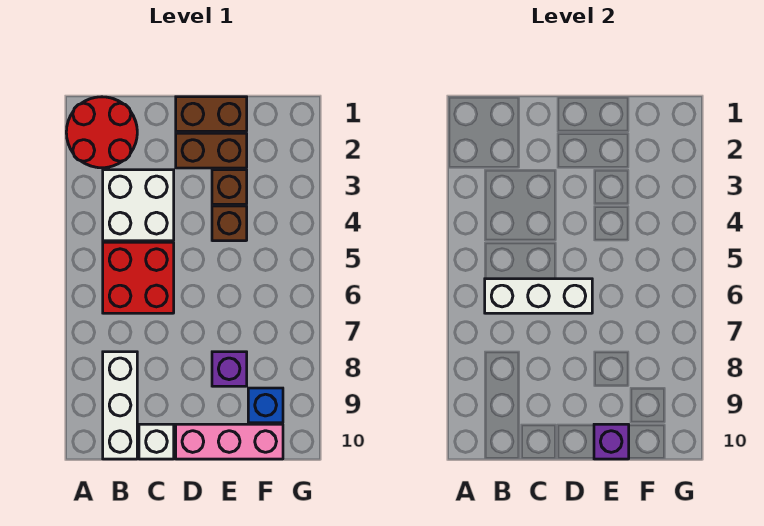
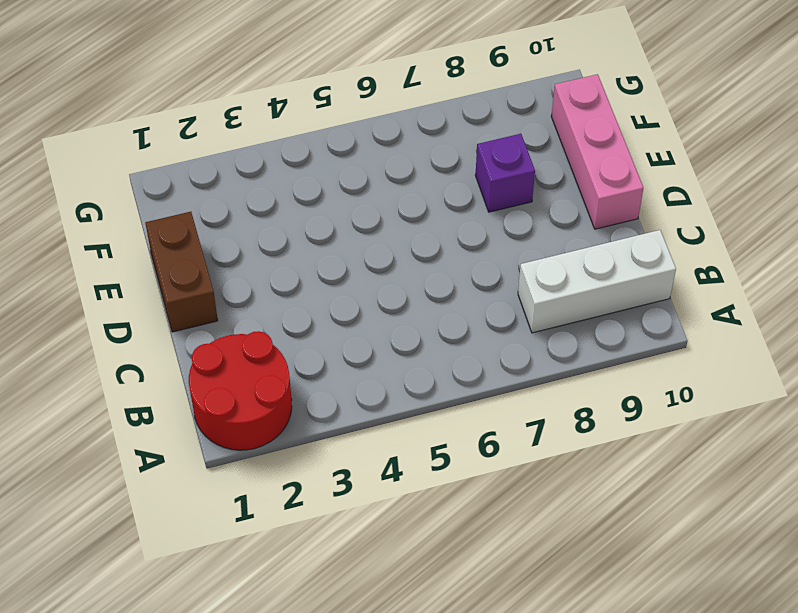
none -> white brick B3:C4 level 1
none -> red brick B5:C6 level 1
none -> white brick C10 level 1

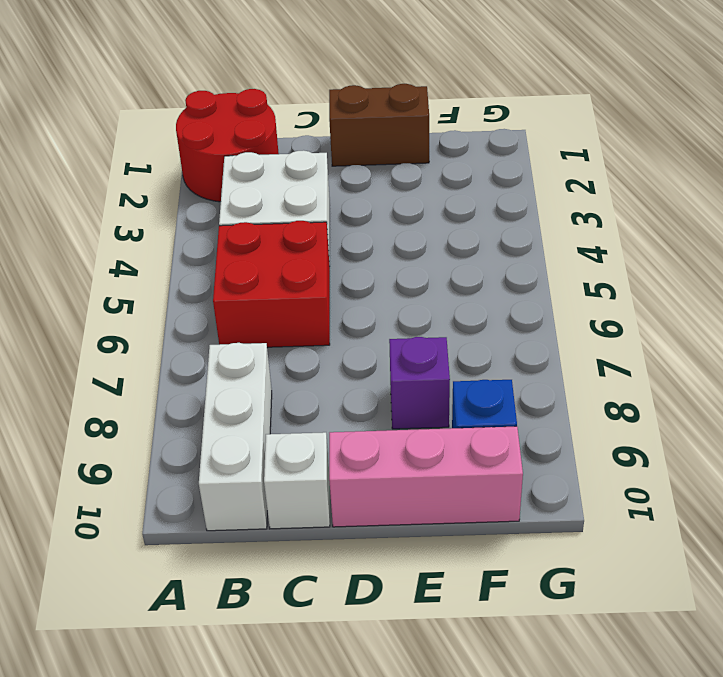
none -> brown brick D2:E2 level 1
none -> brown brick E3 level 1
none -> brown brick E4 level 1

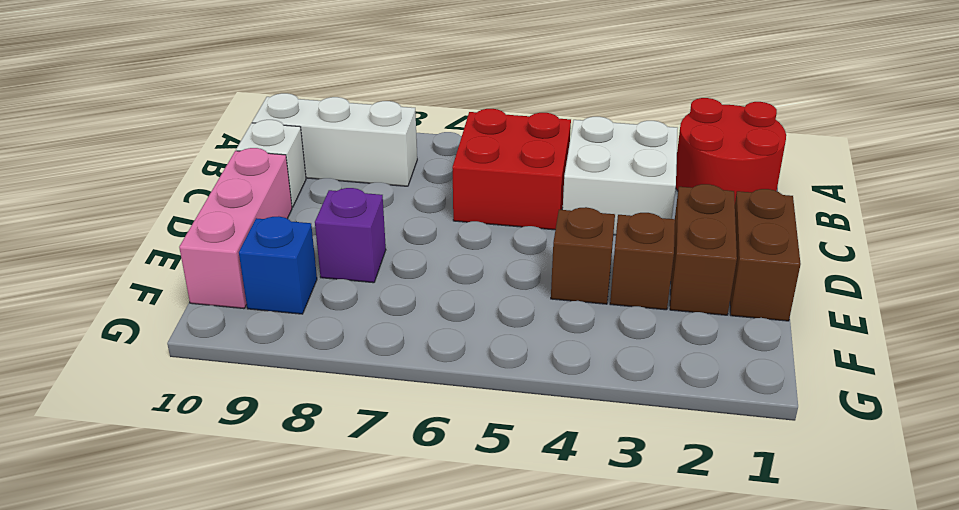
none -> white brick B6:D6 level 2
none -> purple brick E10 level 2

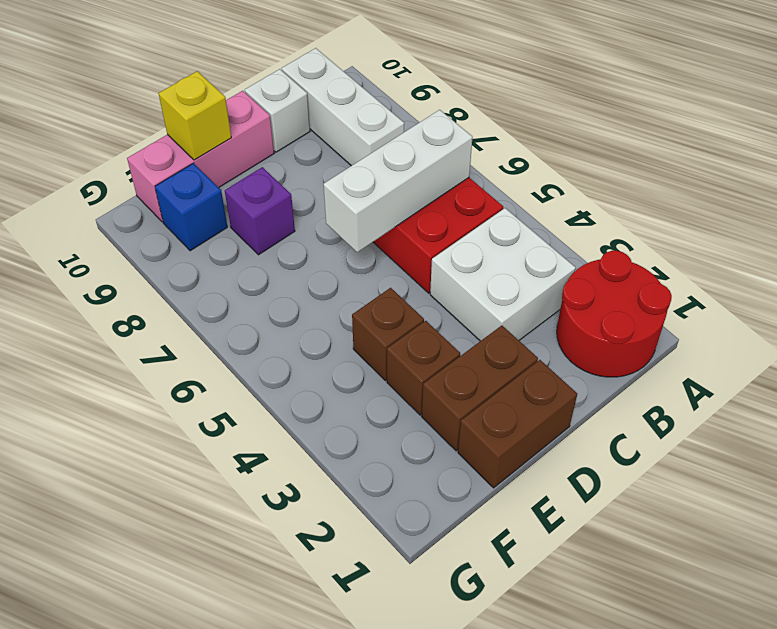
yellow brick E10 level 2 -> purple brick E10 level 2

